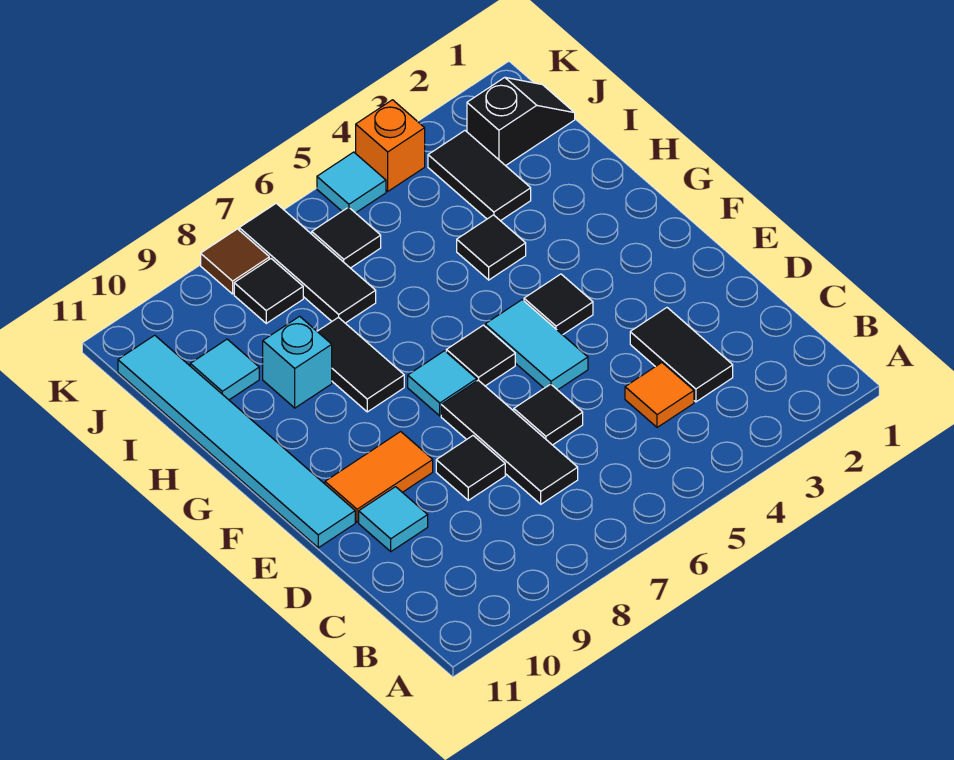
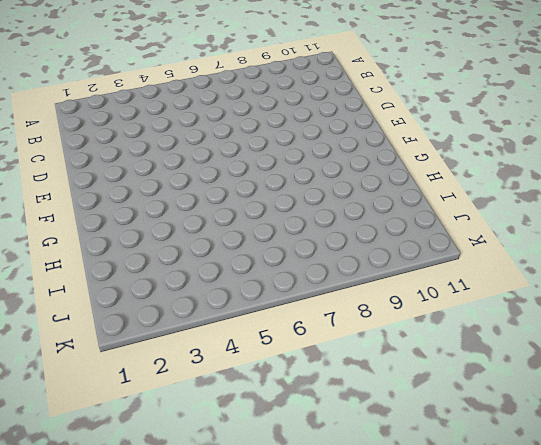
none -> black tile C3:D3 level 1
none -> orange tile C4 level 1
none -> black tile C7:E7 level 1

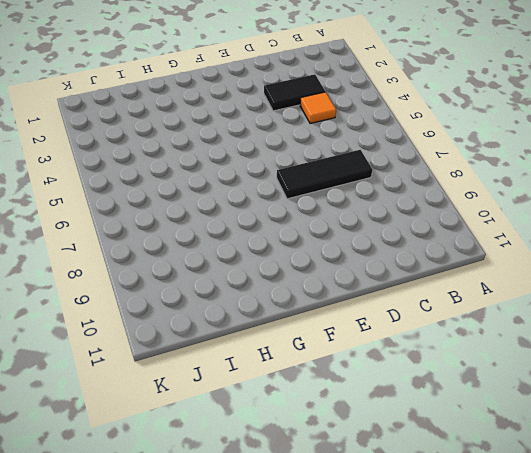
none -> black tile D6 level 1
none -> black tile D8 level 1
none -> cyan tile D10 level 1

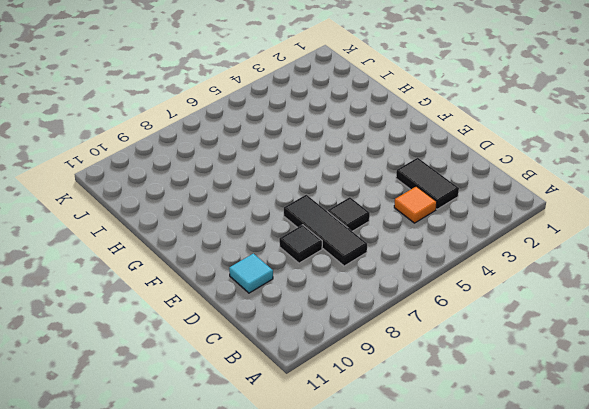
none -> cyan tile E5:F5 level 1
none -> orange tile E9:E10 level 1
none -> cyan tile E11:J11 level 1

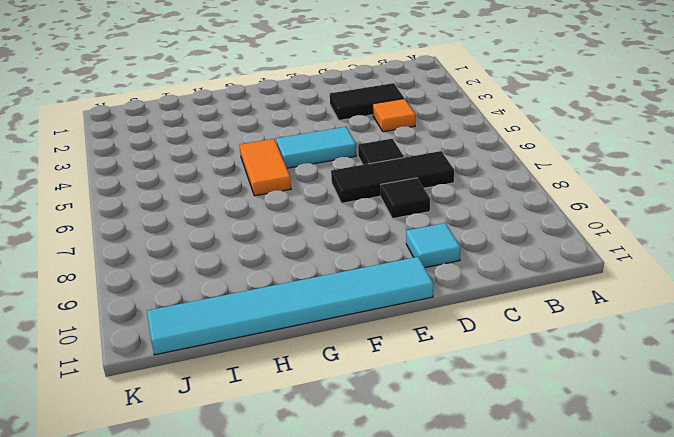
orange tile G5:G6 level 1 -> orange tile E9:E10 level 1
none -> black tile F4 level 1
none -> black tile F6 level 1
none -> cyan tile F7 level 1

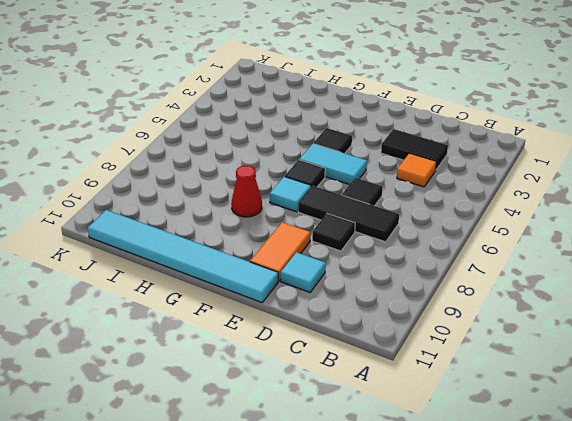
red cone G8 level 1 -> black tile G8:H8 level 1
none -> black tile H4 level 1
none -> cyan brick H9 level 1
none -> black tile I3:J3 level 1

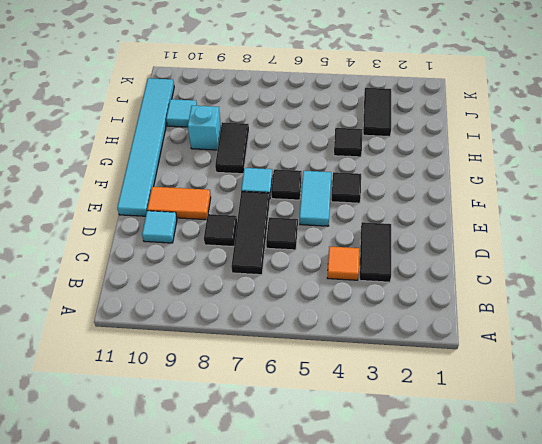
none -> black tile I7:K7 level 1
none -> black slope J1:J2 level 1 top 2
none -> black tile J6 level 1

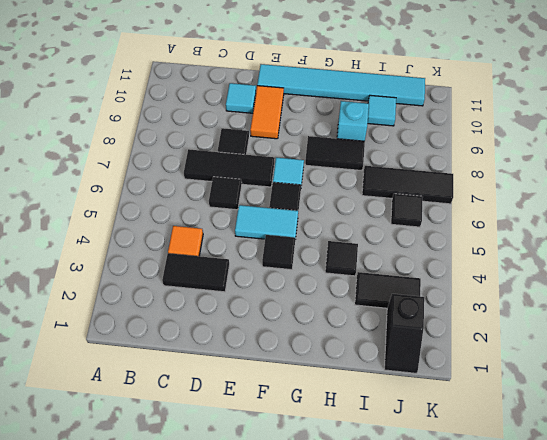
none -> black tile J8 level 1
none -> orange brick K4 level 1
none -> cyan tile K5 level 1

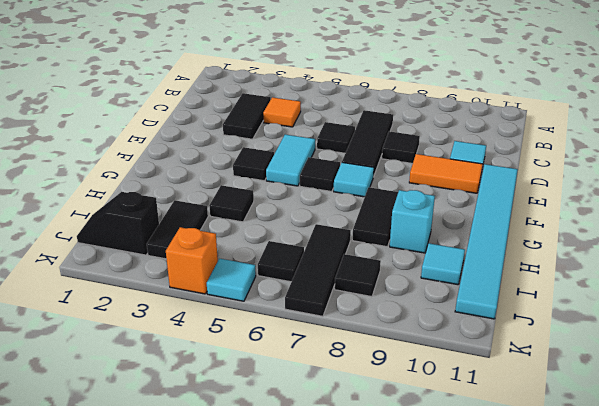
none -> brown tile K8 level 1

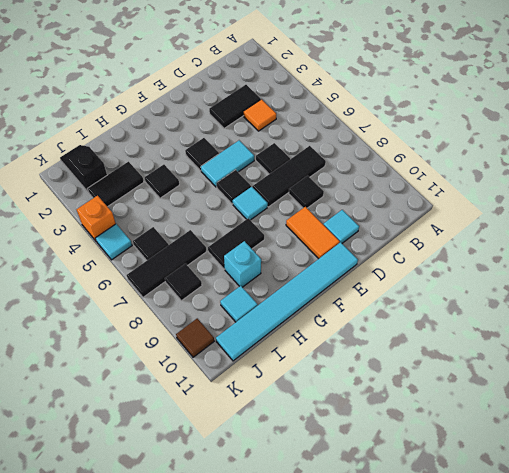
brown tile K10 level 1 -> brown tile K8 level 1

